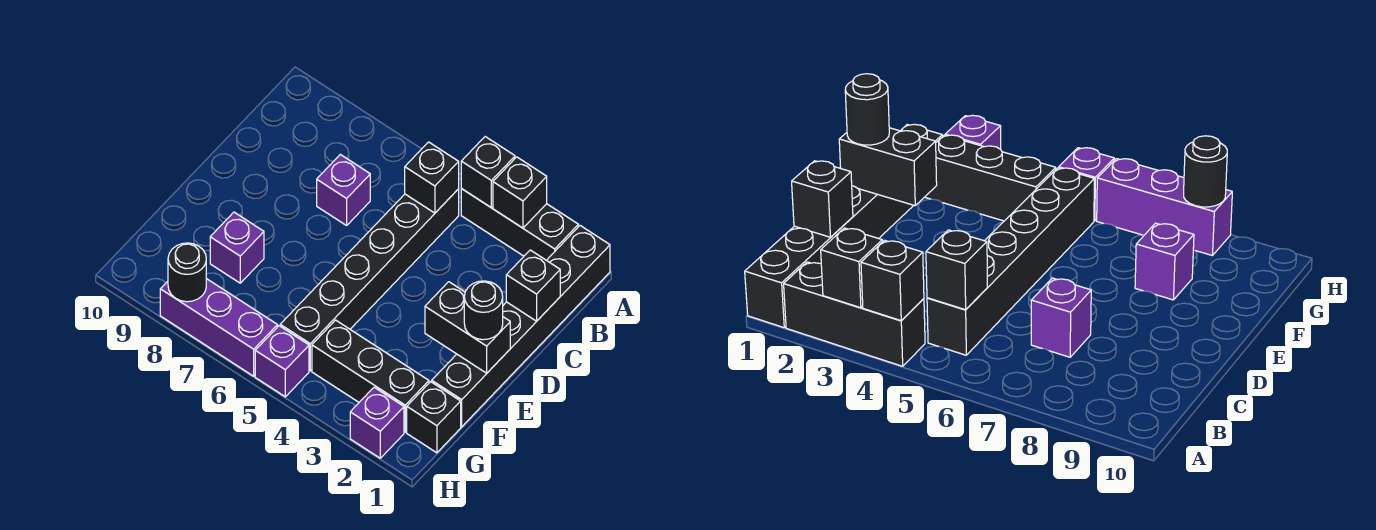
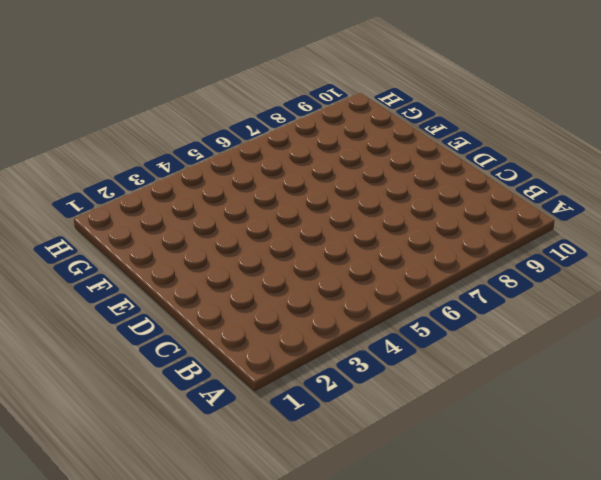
none -> black brick A1:F1 level 1
none -> black brick A2:A4 level 1
none -> black brick B5:G5 level 1

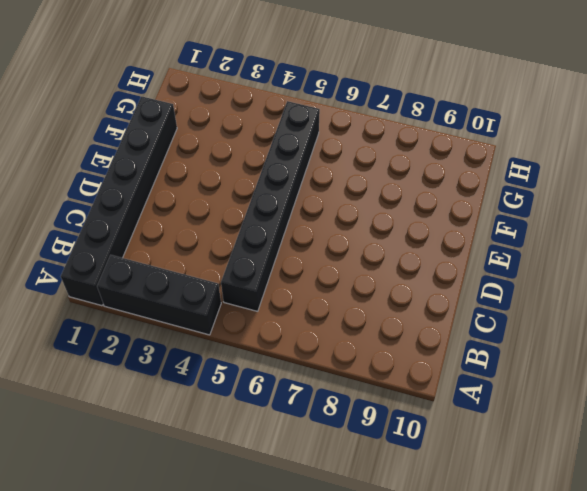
none -> purple brick C7 level 1
none -> purple brick F8 level 1
none -> black brick G1 level 1

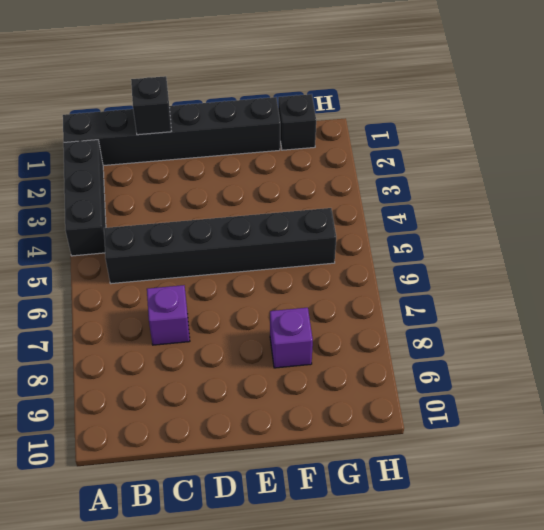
none -> black brick G2:G4 level 1
none -> purple brick H2 level 1
none -> purple brick H5 level 1

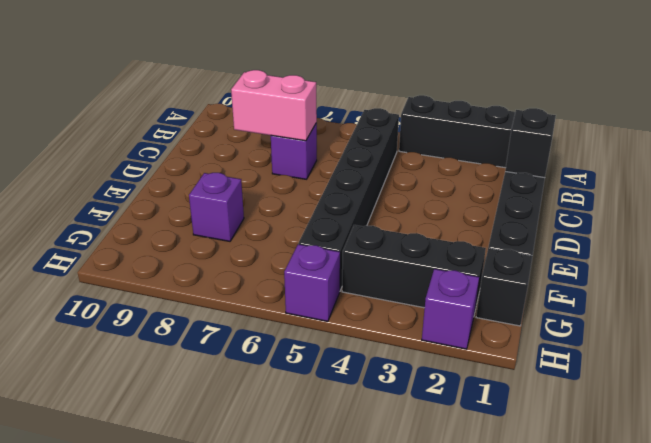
pink brick C7:C8 level 2 -> none
none -> purple brick H6:H8 level 1
none -> black brick A3 level 2
none -> black brick A4 level 2

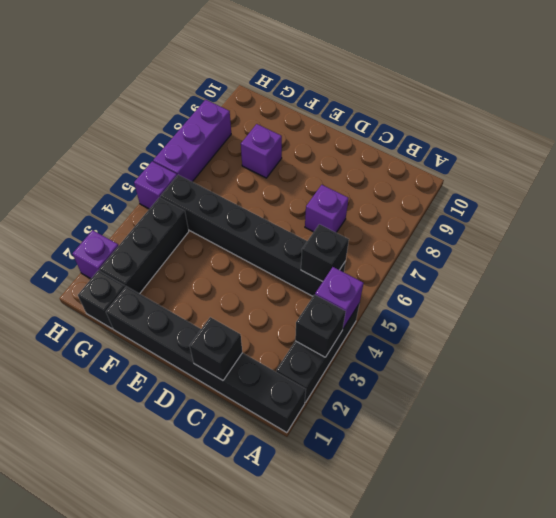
purple brick A4 level 2 -> black brick A4 level 2
none -> black brick E1:E2 level 2
none -> black round brick H8 level 2
none -> black round brick E1 level 3

